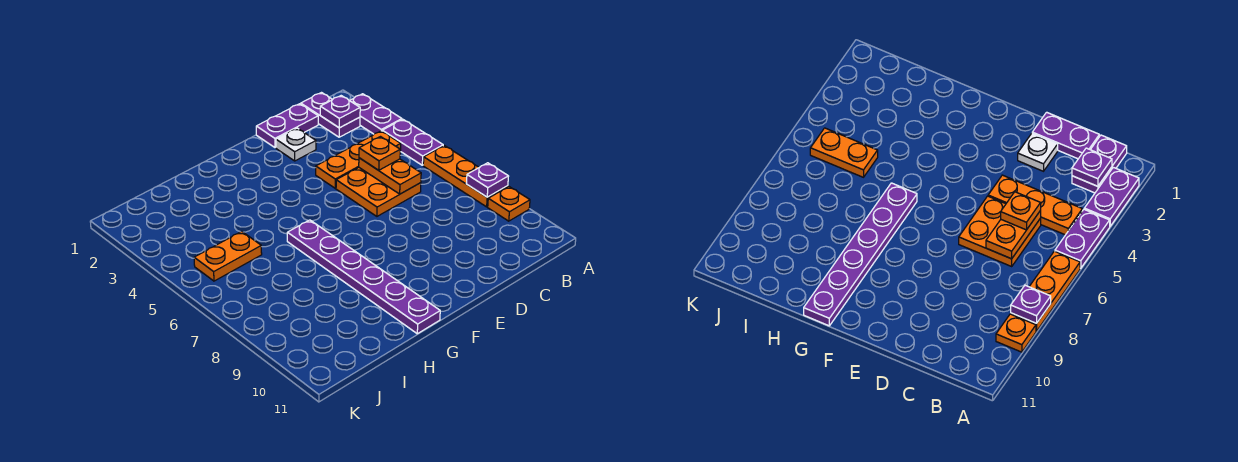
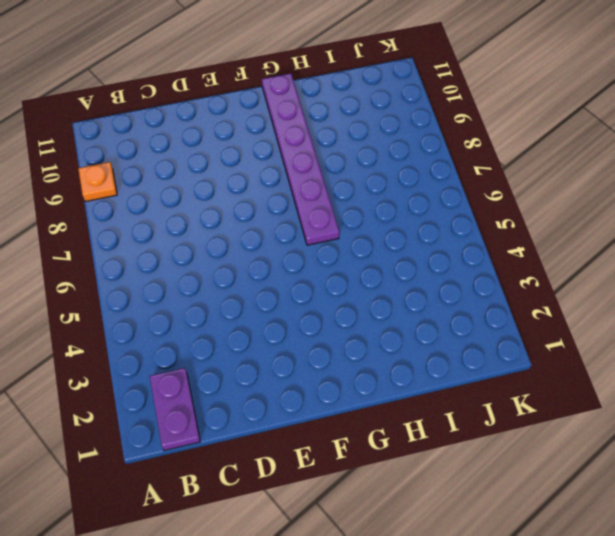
none -> purple plate A2:A3 level 1
none -> purple plate A4:A5 level 1
none -> orange plate A6:A8 level 1

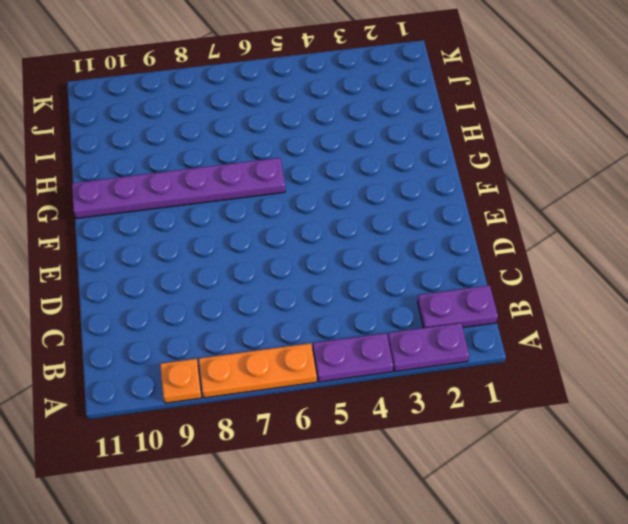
none -> orange plate B4:D4 level 1
none -> purple plate C1:D1 level 1
none -> orange plate C5:D6 level 1

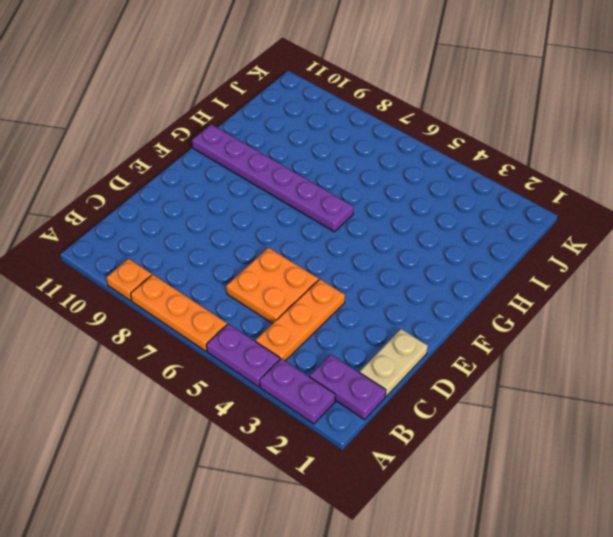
tan plate C1:D1 level 1 -> purple plate C1:D1 level 1
none -> white plate D2 level 1
none -> orange plate I5:J5 level 1
none -> purple plate A8 level 2

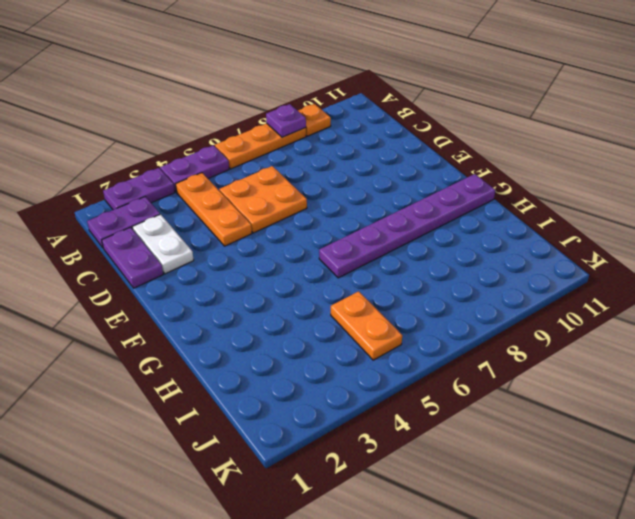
white plate C2:D2 level 1 -> white plate D2 level 1
none -> purple plate B2 level 2
none -> orange plate C5:C6 level 2
none -> orange plate C5 level 3

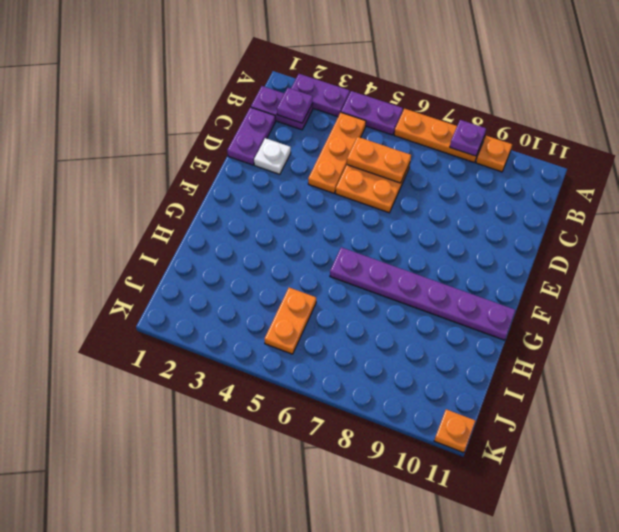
orange plate K11 level 1 -> orange plate C5 level 3

